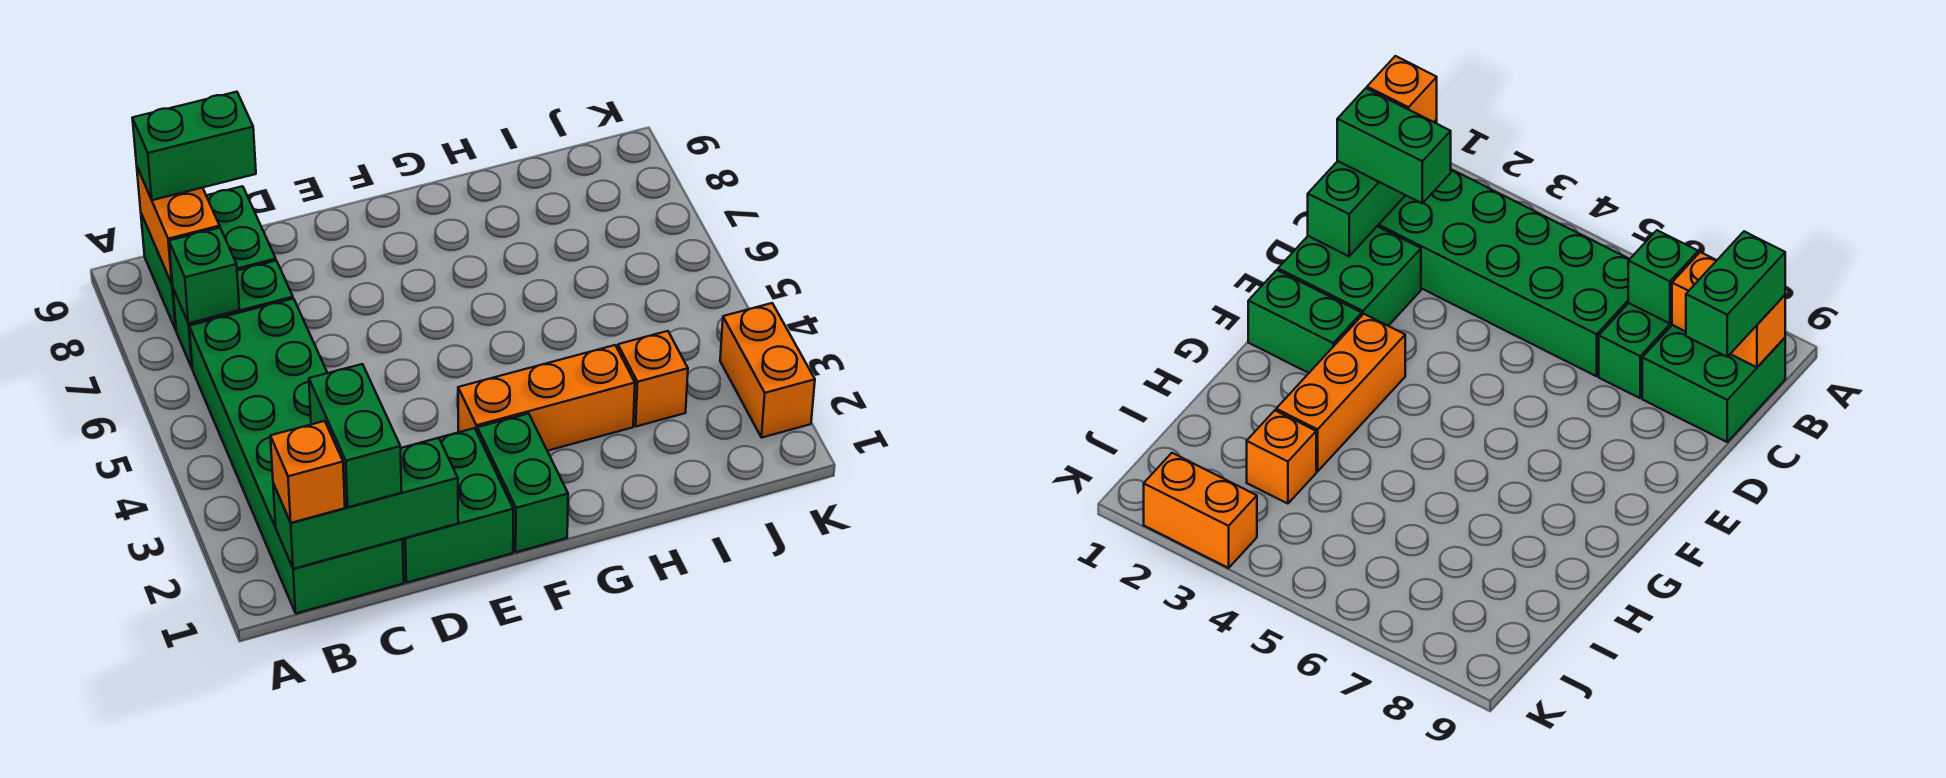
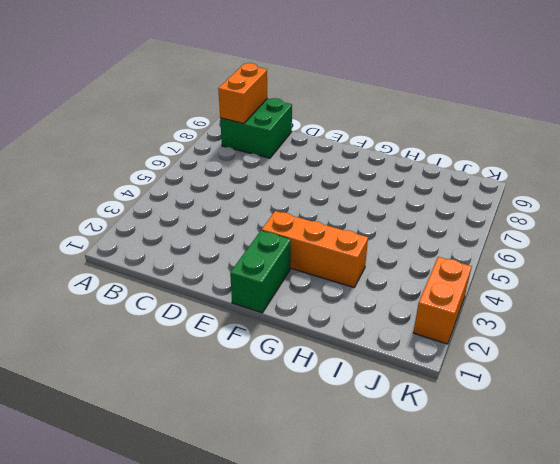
none -> green brick B1:C6 level 1
none -> green brick B7:C7 level 1
none -> green brick D1:E2 level 1

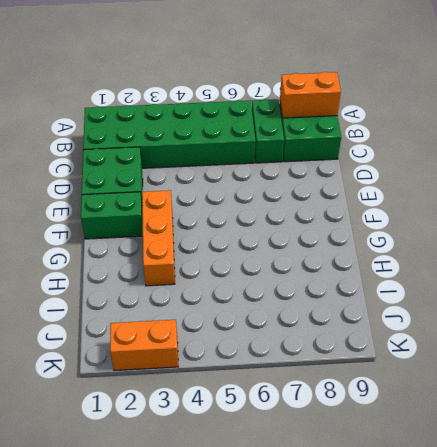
none -> orange brick I3 level 1
none -> green brick B1:D1 level 2
none -> green brick B7 level 2

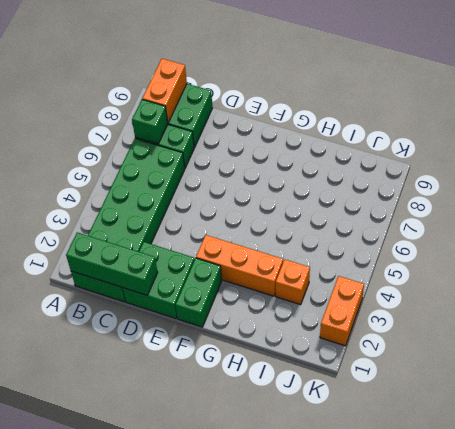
none -> orange brick B1 level 3
none -> green brick B9:C9 level 3
none -> green brick C1:C2 level 3

